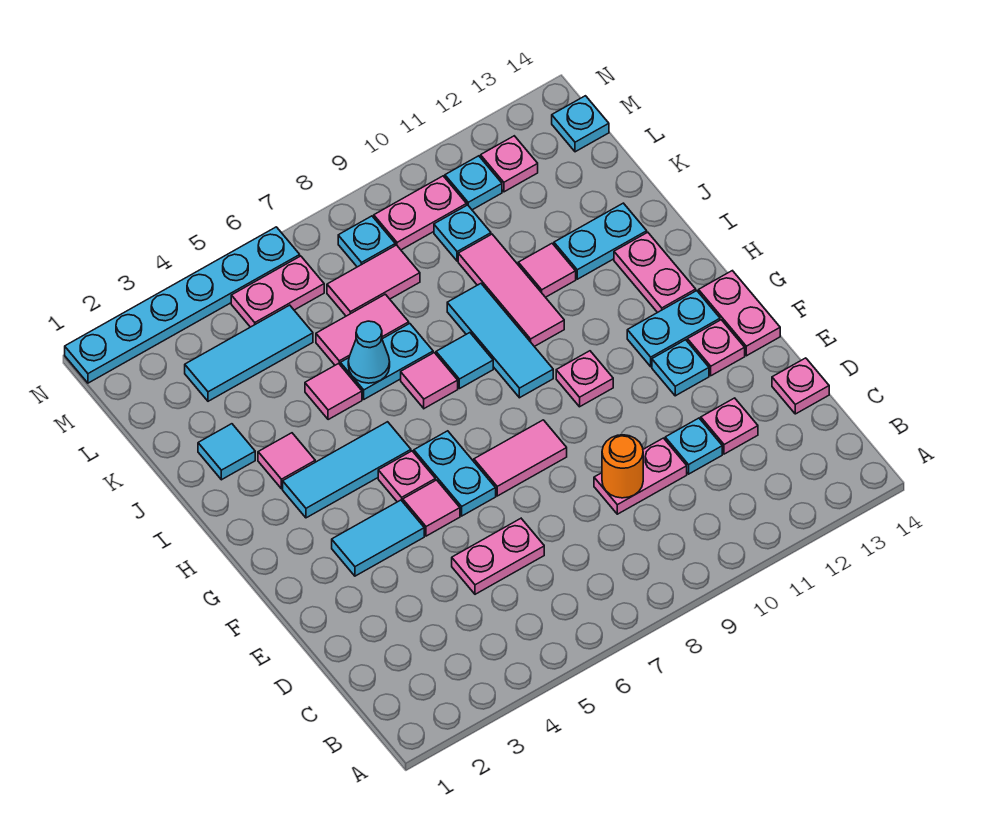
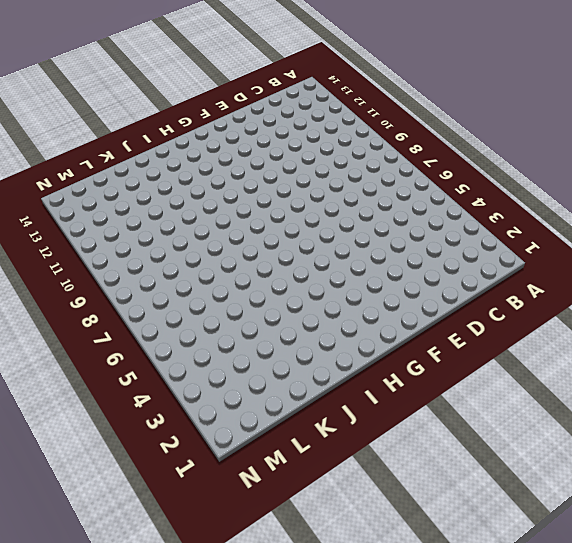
none -> pink plate D5:D6 level 1
none -> pink plate D9:D10 level 1
none -> cyan plate D11 level 1
none -> pink plate D12 level 1

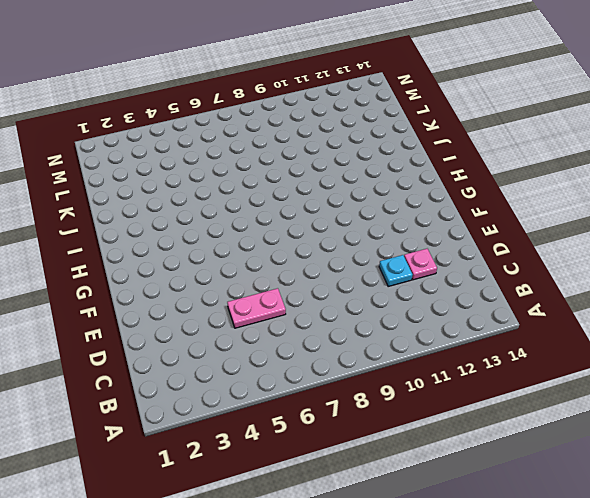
none -> pink plate D9:D10 level 1
none -> pink plate D14 level 1
none -> cyan tile F3:F4 level 1
none -> pink tile F5 level 1

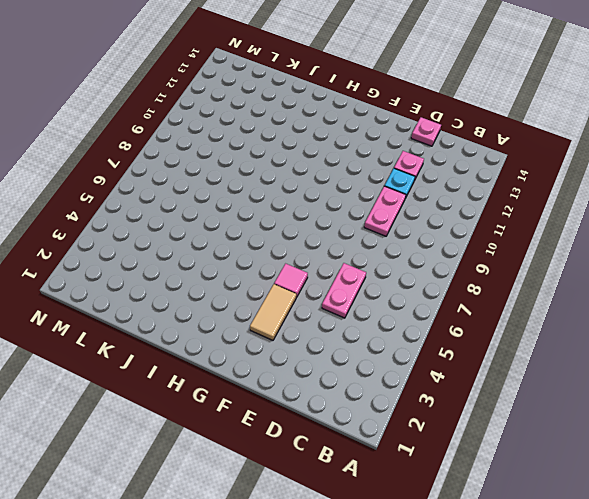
tan tile F3:F4 level 1 -> cyan tile F3:F4 level 1
none -> cyan plate F6:G6 level 1
none -> pink tile F7:F8 level 1
none -> cyan plate F12 level 1
none -> pink plate F13 level 1

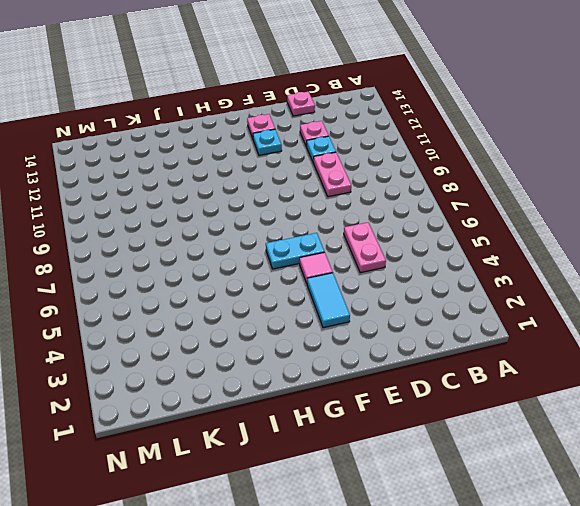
none -> pink tile F7:F8 level 1
none -> pink plate F14:G14 level 1
none -> pink plate G5 level 1
none -> pink plate G10 level 1

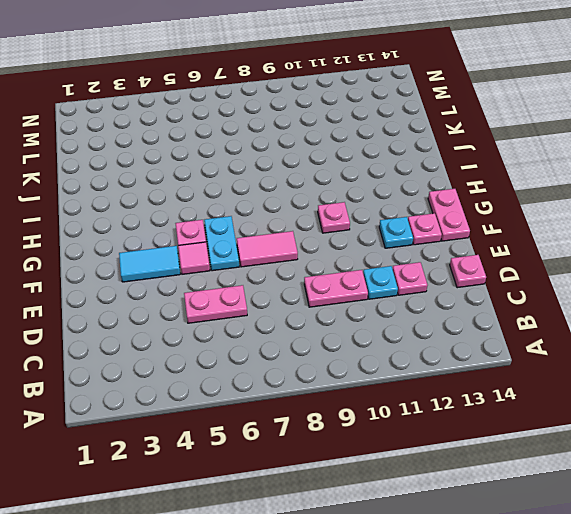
none -> cyan plate G12:G13 level 1
none -> cyan tile H3:H5 level 1
none -> cyan tile H9:J9 level 1
none -> pink plate H13:I13 level 1

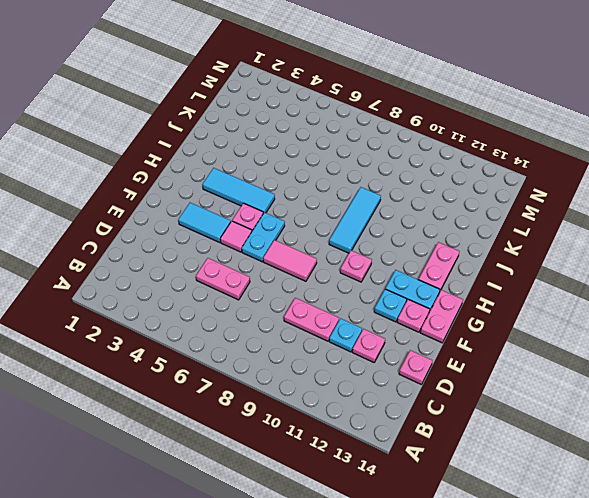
none -> pink tile I3 level 1
none -> pink tile I7 level 1
none -> cyan tile I8 level 1
none -> pink tile I10:K10 level 1

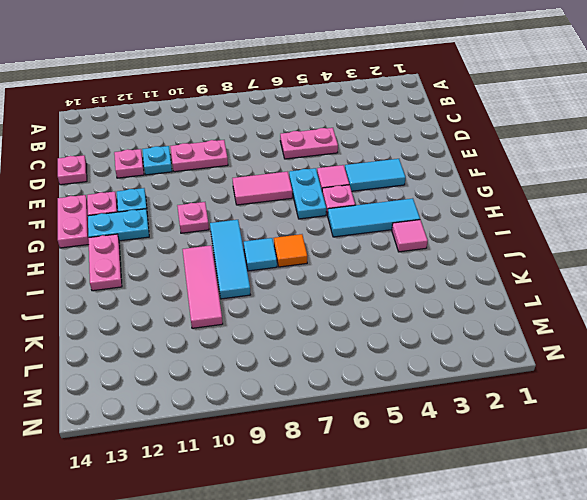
orange tile I7 level 1 -> pink tile I7 level 1
none -> cyan tile J2 level 1
none -> pink tile J5 level 1
none -> cyan plate J6:J7 level 1
none -> pink tile J11 level 1

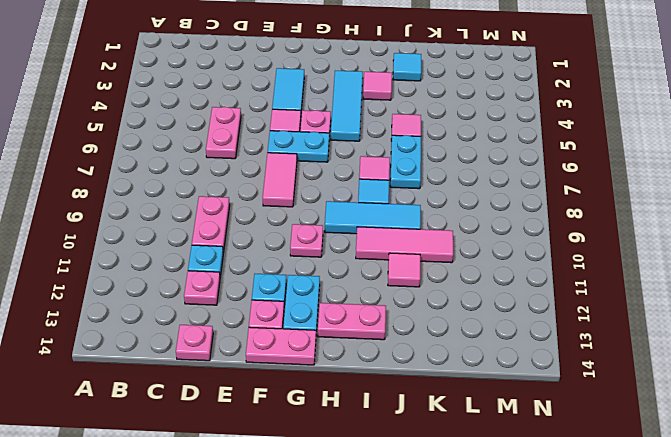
none -> cyan plate J12:J13 level 1
none -> pink tile K6:K7 level 1
none -> cyan tile L3:L5 level 1
none -> pink tile L7:L8 level 1

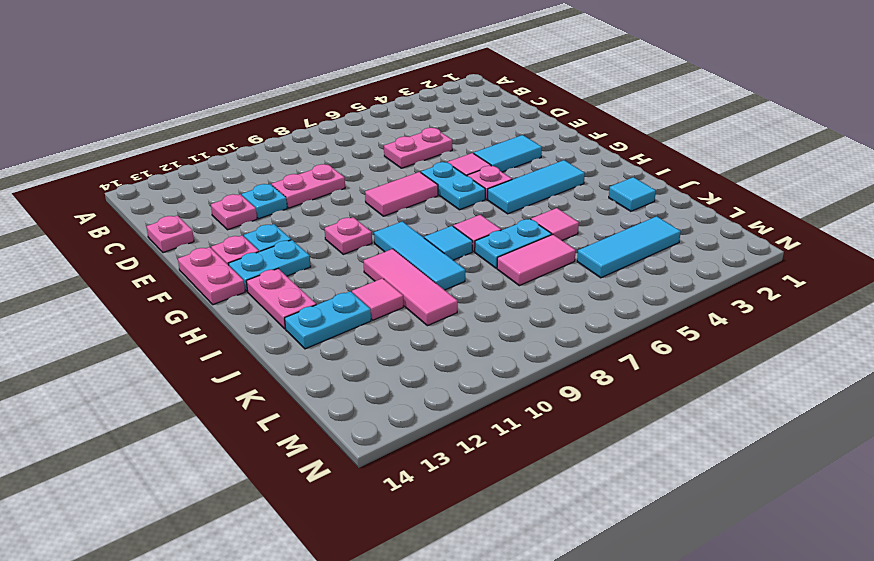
none -> pink tile I3 level 1
none -> pink tile L7:L8 level 1
none -> cyan plate L10 level 1
none -> pink plate M5:M6 level 1

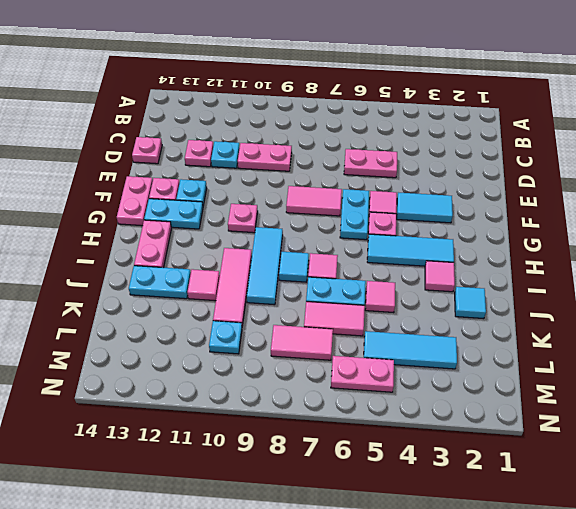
none -> cyan plate M8 level 1
none -> pink plate M9:M10 level 1
none -> cyan plate M11 level 1
none -> pink plate M12 level 1

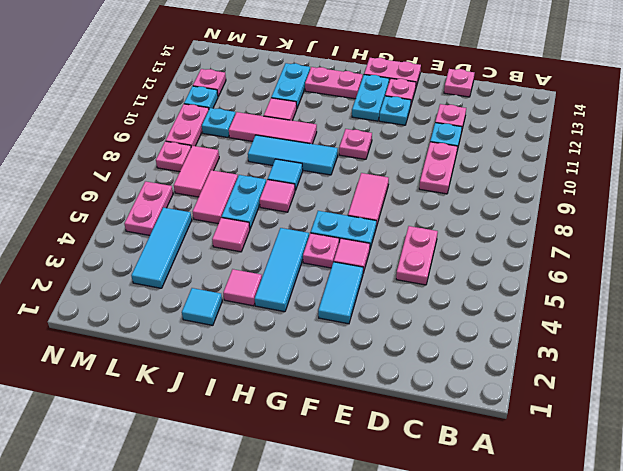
pink plate M8 level 1 -> cyan plate M8 level 1
none -> cyan plate M14 level 1
none -> cyan plate N1:N6 level 1
none -> orange round brick D9 level 2
none -> cyan cone J6 level 2

